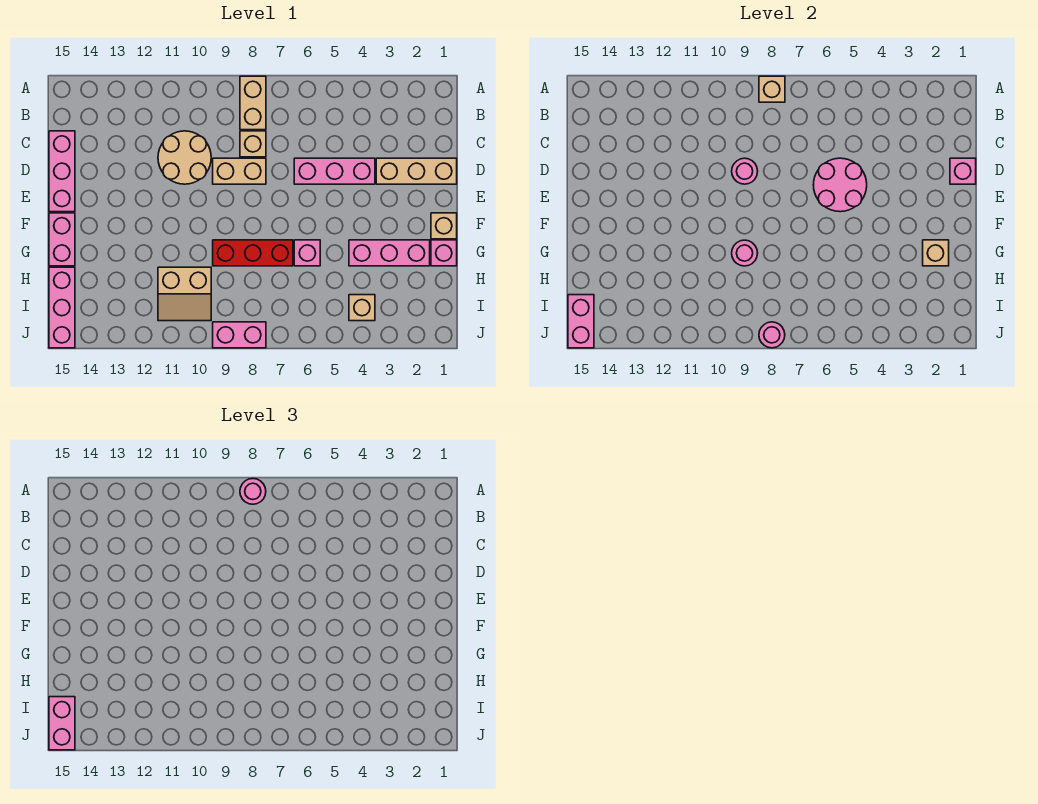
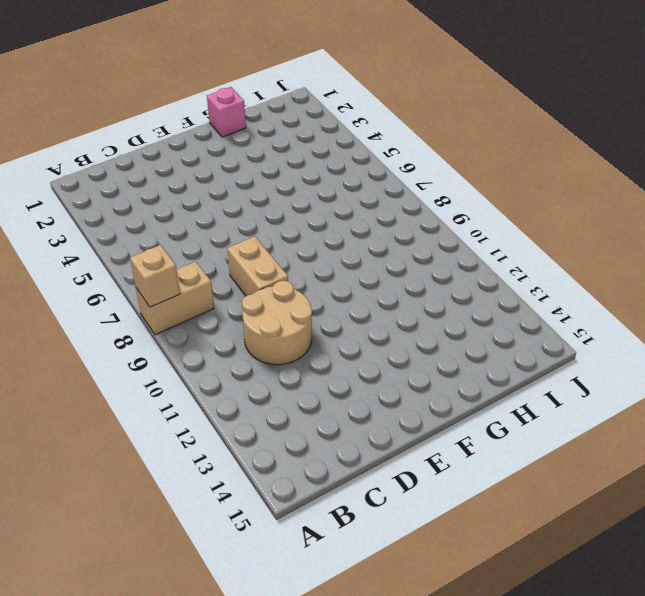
none -> tan brick C8 level 1
none -> pink brick C15:E15 level 1
none -> tan brick D1:D3 level 1

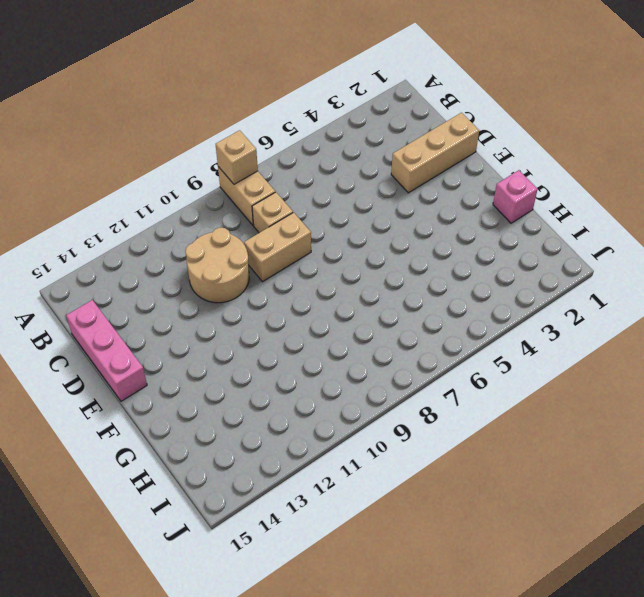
none -> pink brick D4:D6 level 1
none -> tan brick F1 level 1
none -> pink brick F15:G15 level 1

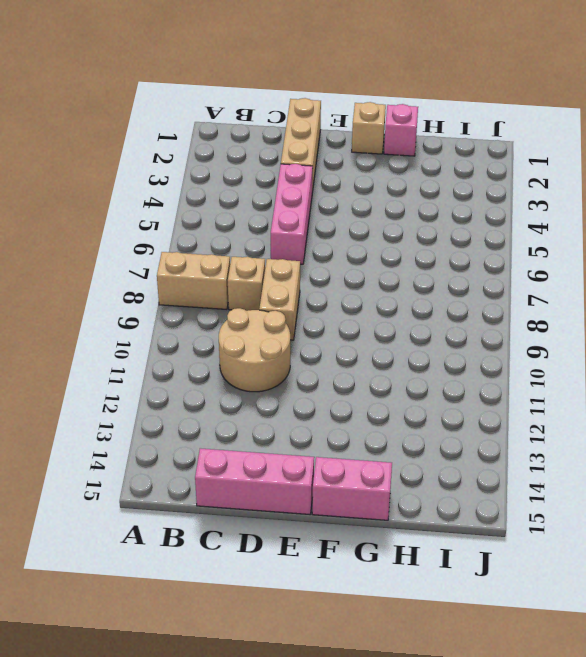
none -> pink brick G2:G4 level 1
none -> pink brick G6 level 1
none -> red brick G7:G9 level 1

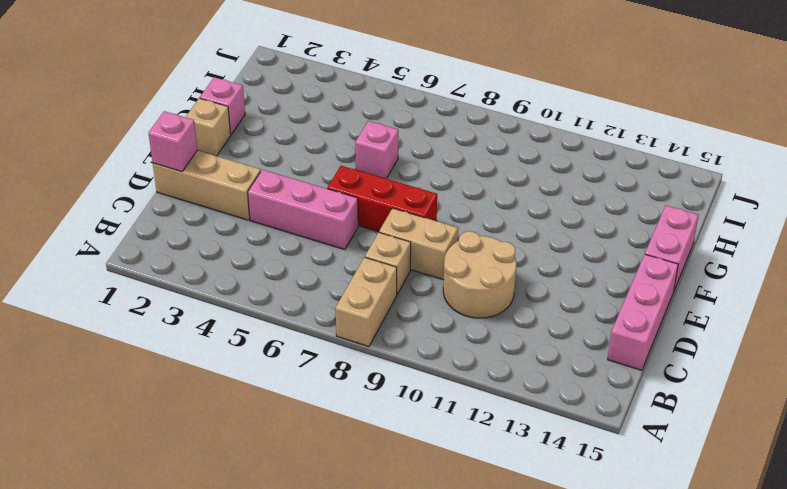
red brick E6:E8 level 1 -> red brick G7:G9 level 1
none -> pink brick G2:G4 level 1
none -> tan slope H10:I11 level 1 top H
none -> pink brick H15:J15 level 1

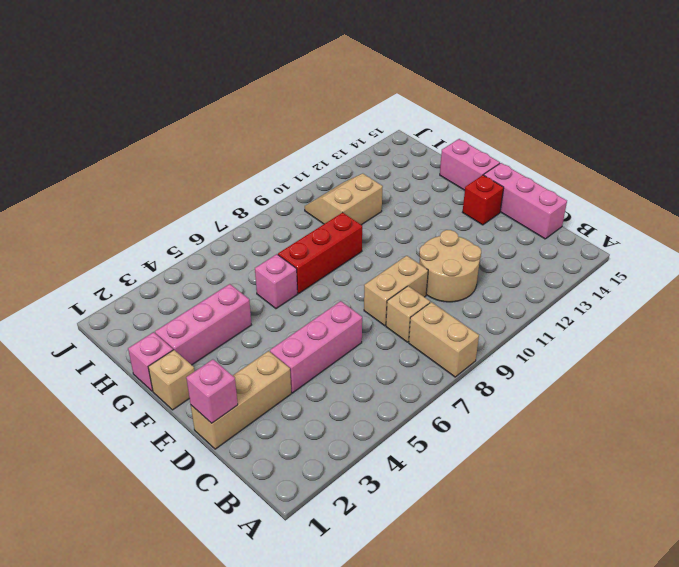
red brick E14 level 1 -> none
none -> pink brick H15:J15 level 1
none -> tan brick I4 level 1
none -> pink brick J8:J9 level 1

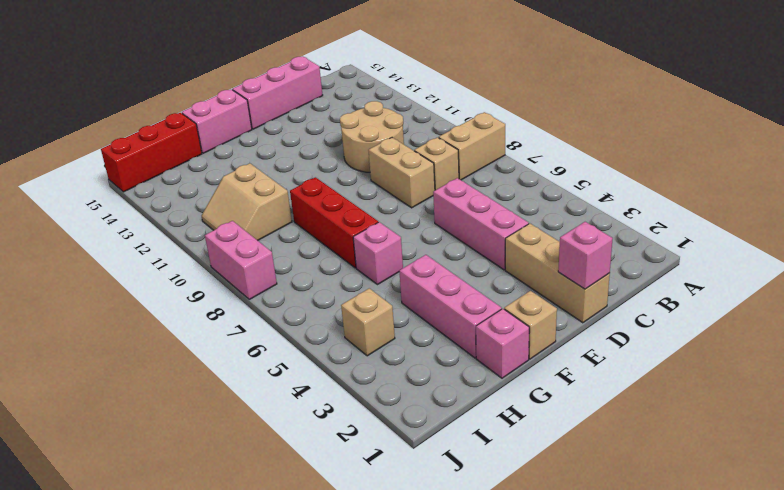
red brick H15:J15 level 1 -> pink brick H15:J15 level 1
none -> tan brick A8 level 2
none -> pink round brick D5:E6 level 2
none -> pink round brick D9 level 2

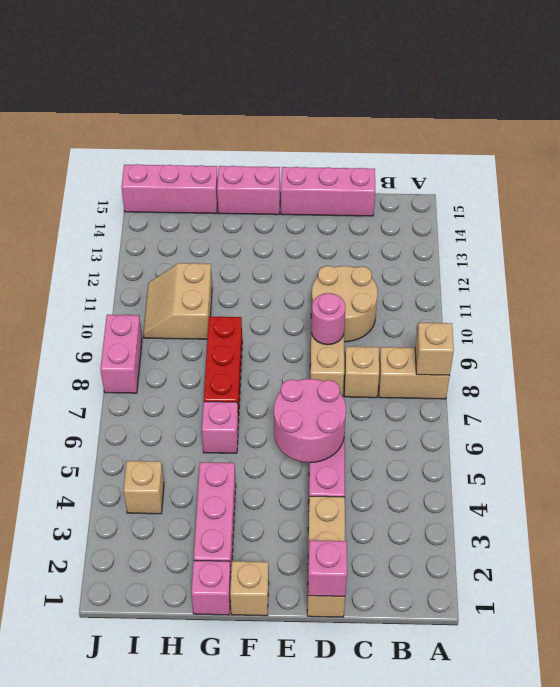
none -> tan brick G2 level 2
none -> pink round brick G9 level 2
none -> pink brick I15:J15 level 2

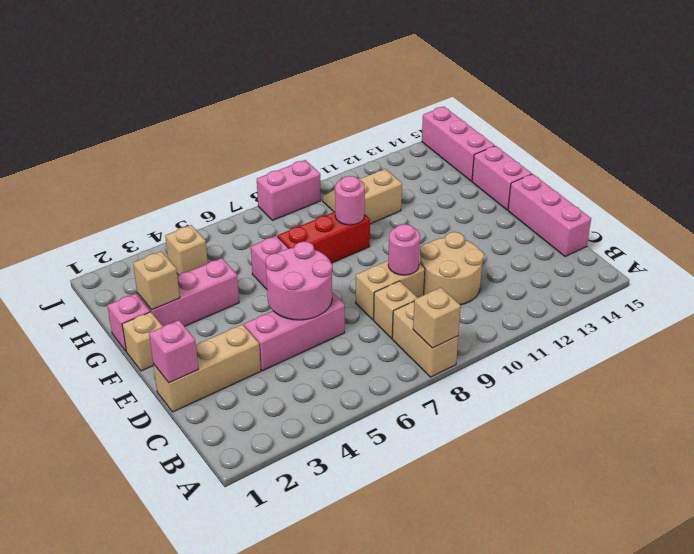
none -> pink brick I15:J15 level 2
none -> pink round brick J8 level 2
none -> pink round brick A8 level 3

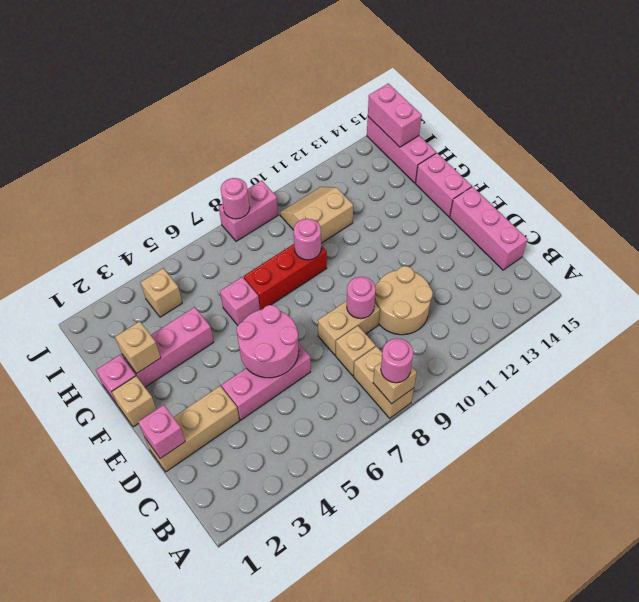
none -> pink brick I15:J15 level 3

